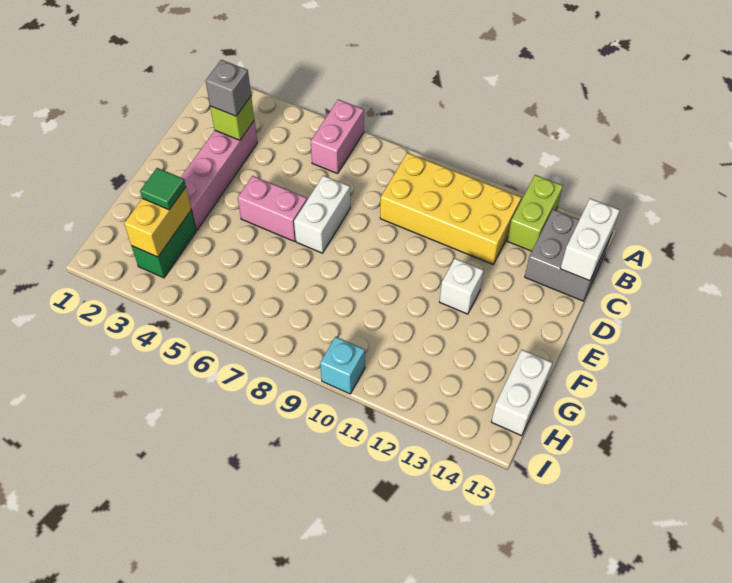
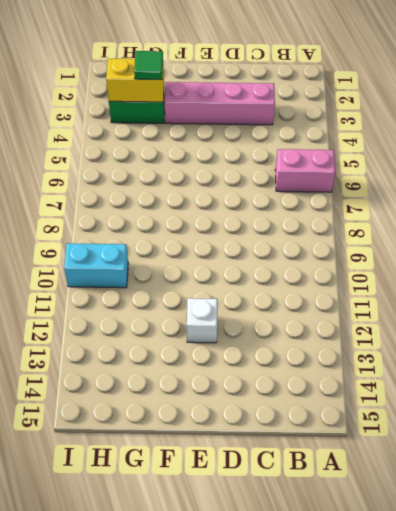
cyan brick H10:I10 level 1 -> cyan brick I10 level 1
none -> lime brick A13:B13 level 1
none -> yellow brick B9:C12 level 1
none -> grey brick B14:C15 level 1

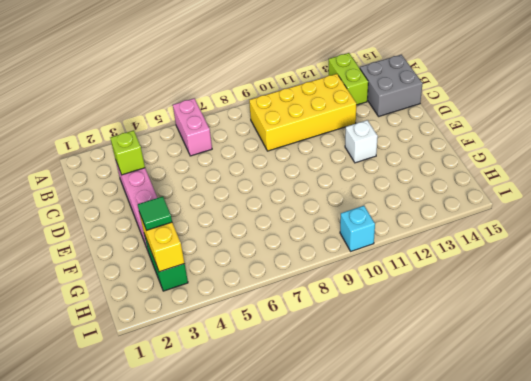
none -> white brick D7:E7 level 1
none -> pink brick E5:E6 level 1
none -> white brick G15:H15 level 1

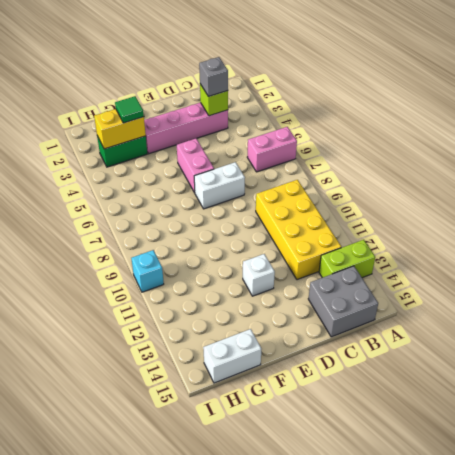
none -> white brick B15:C15 level 2

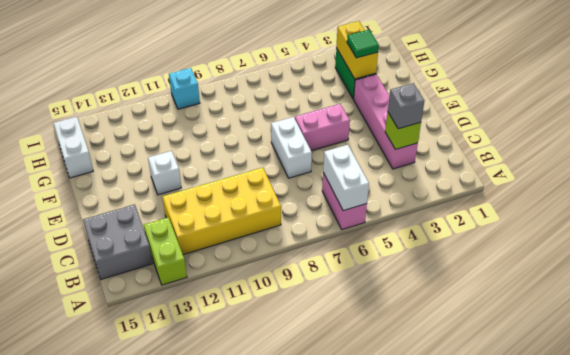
white brick A6:B6 level 2 -> white brick B15:C15 level 2

